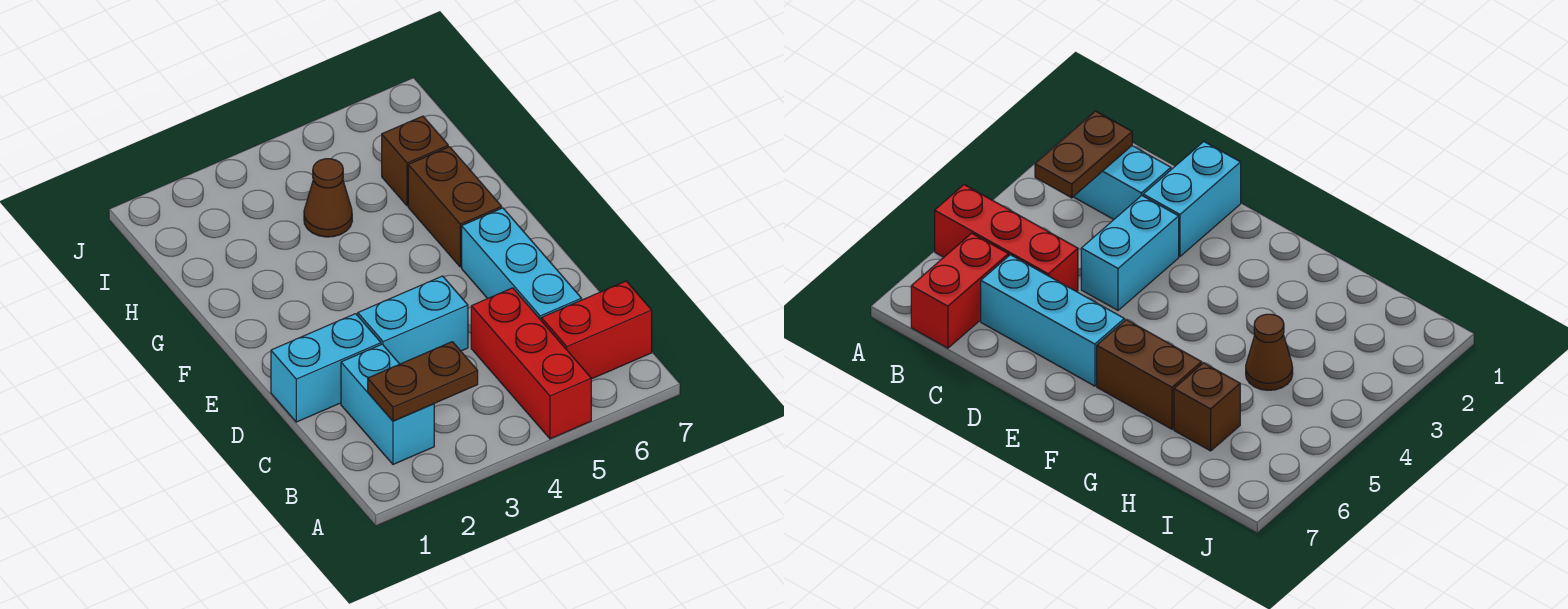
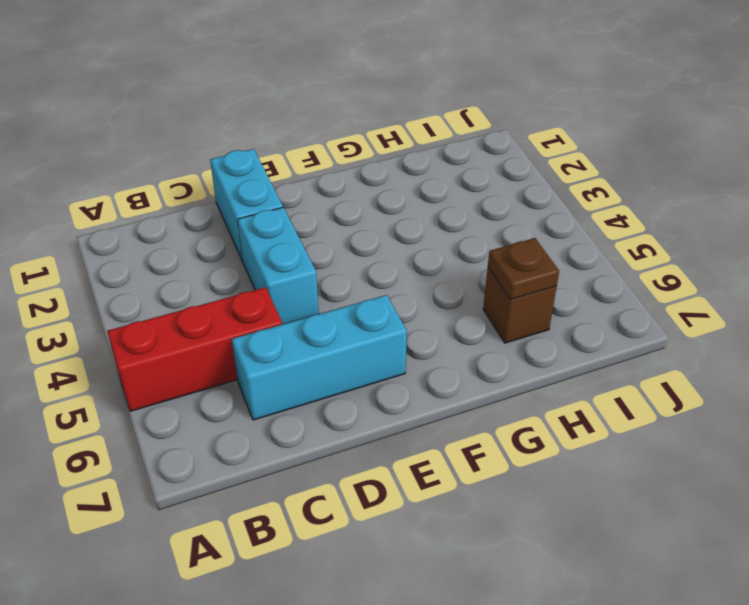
brown plate H6 level 2 -> none
none -> cyan brick B2:C2 level 1
none -> red brick B6:B7 level 1

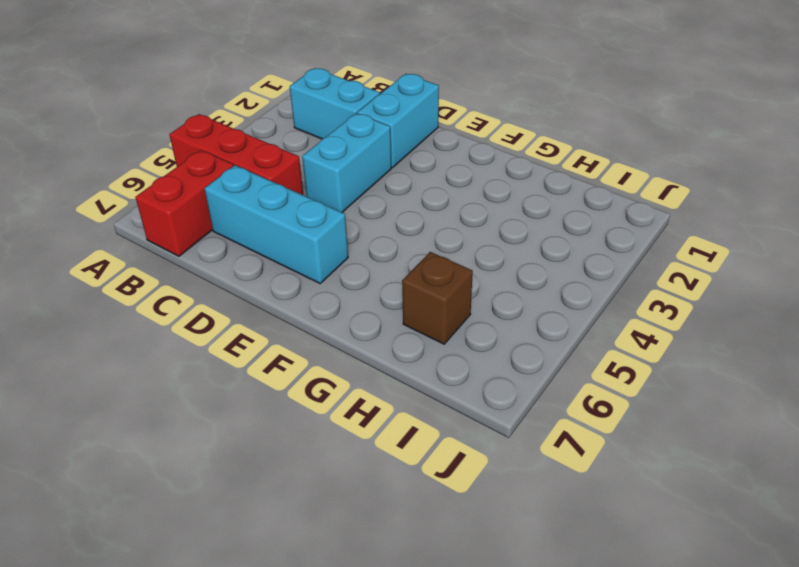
none -> brown brick F6:G6 level 1
none -> brown cone H4 level 1

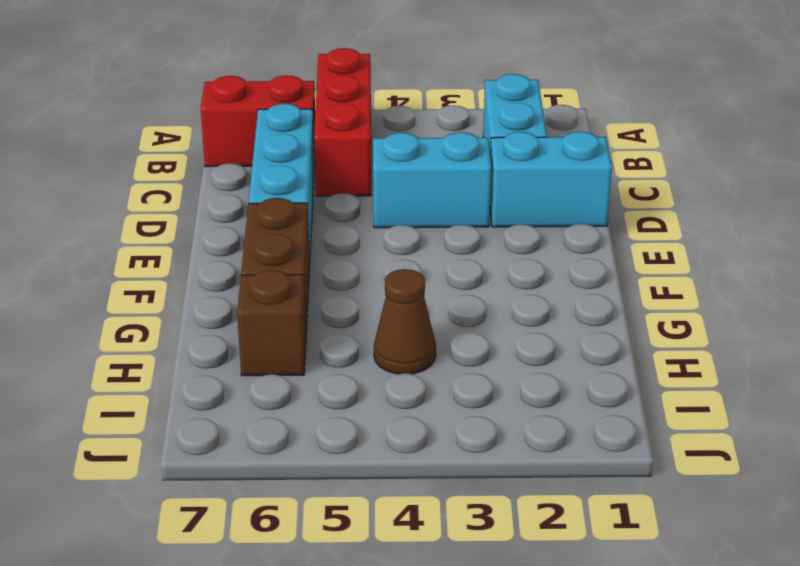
none -> brown plate B2:B3 level 2

